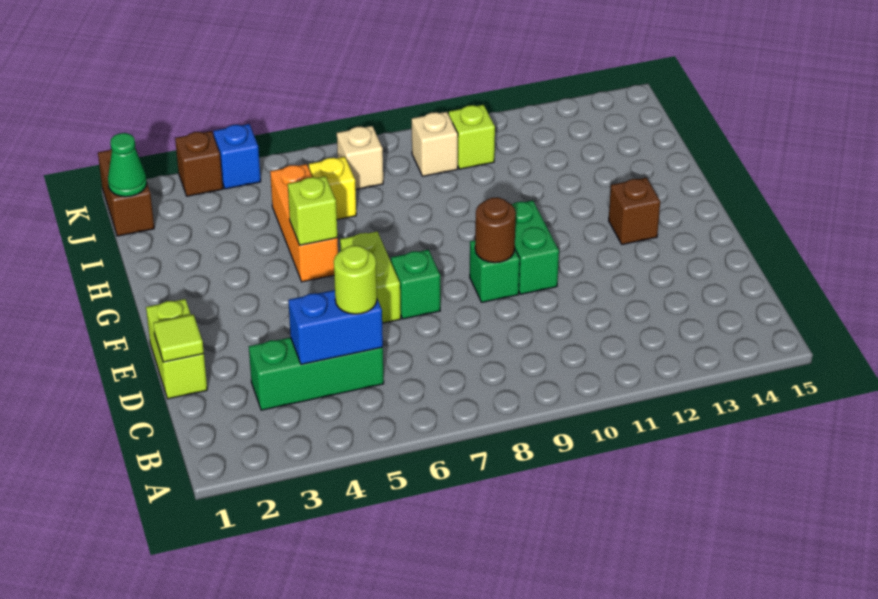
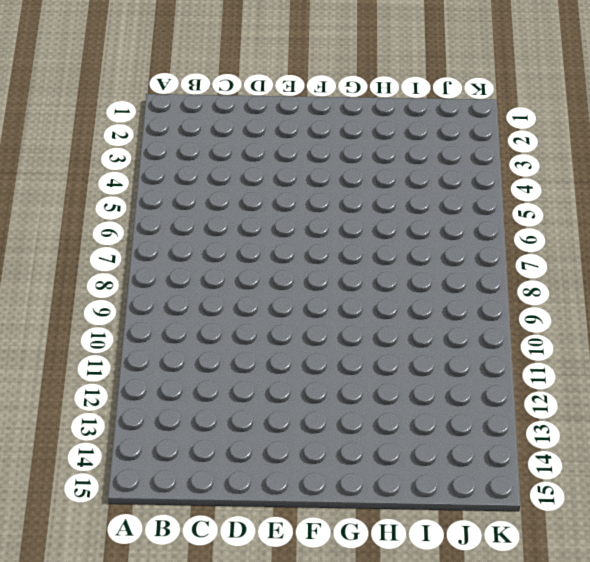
none -> green brick C3:C5 level 1
none -> lime brick D1:E1 level 1
none -> lime brick E6:F6 level 1

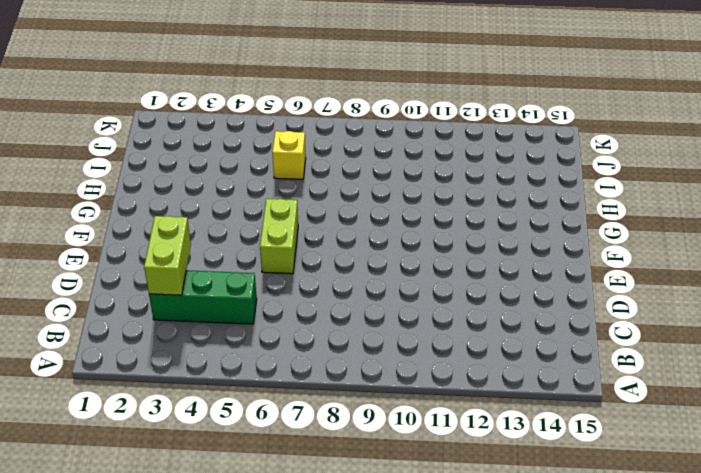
lime brick C3:D3 level 2 -> lime brick D1:E1 level 1
none -> green brick E7 level 1
none -> green brick E9 level 1
none -> green brick E10:F10 level 1

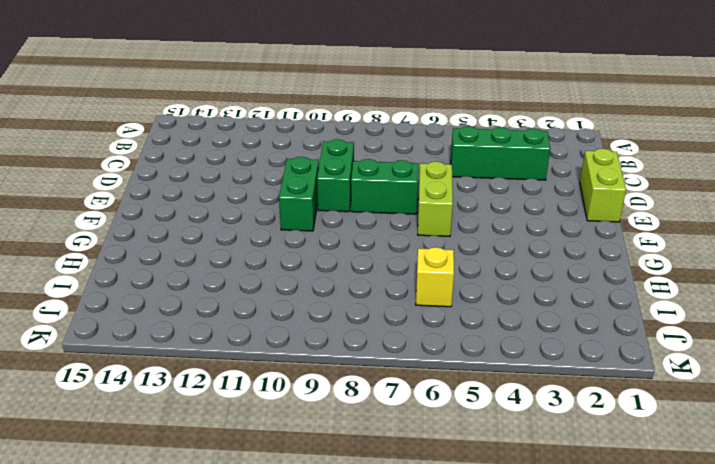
green brick D9:E9 level 1 -> green brick E9 level 1
green brick E7:E8 level 1 -> green brick E7 level 1
none -> brown brick F13 level 1
none -> orange brick G5:I5 level 1
none -> brown brick J1:K1 level 1

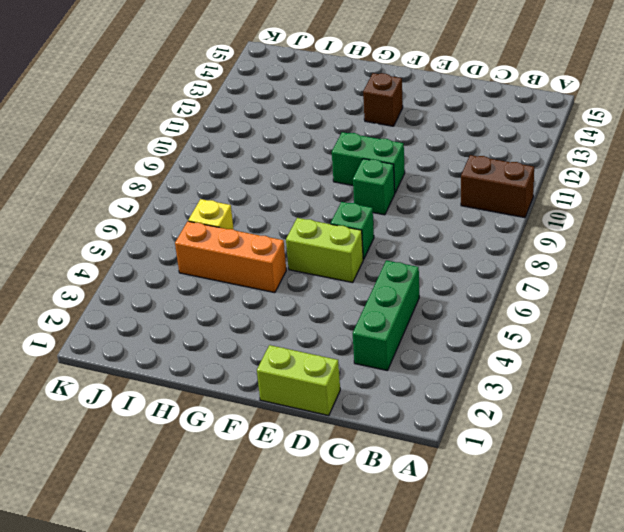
brown brick A10:B10 level 1 -> brown brick J1:K1 level 1
none -> tan brick J7 level 1
none -> tan brick J9 level 1
none -> lime brick J10 level 1

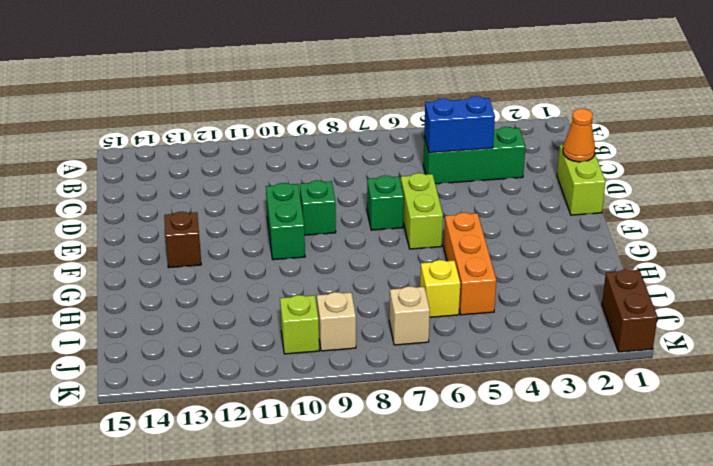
orange cone D1 level 2 -> lime tile D1 level 2
none -> brown brick K3 level 1
none -> blue brick K4 level 1
none -> brown round brick E9 level 2

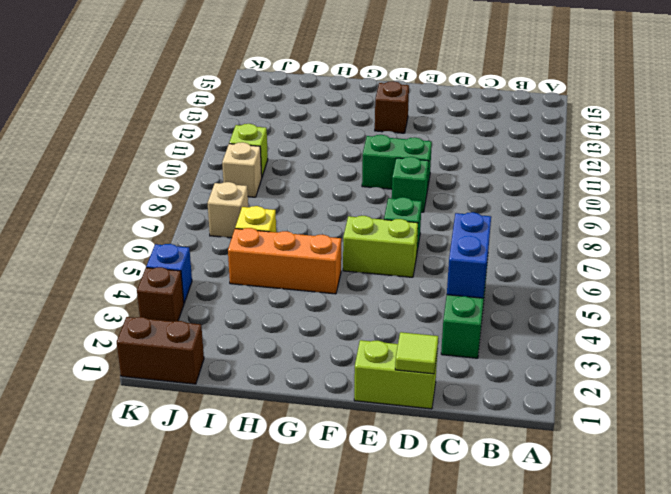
none -> brown round brick E9 level 2
none -> lime brick G5 level 2
none -> green cone J1 level 2

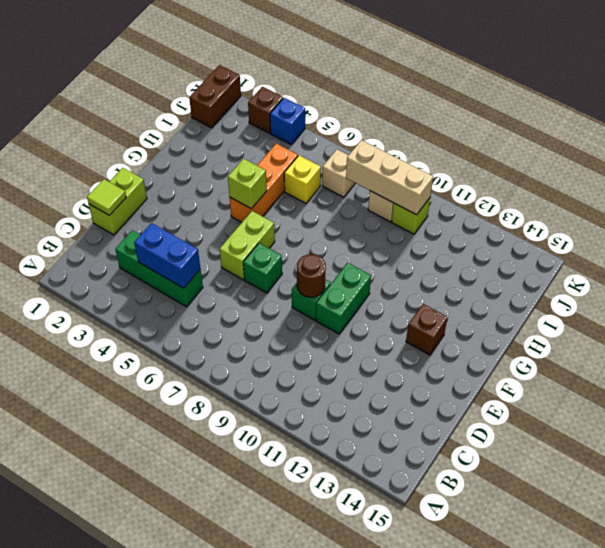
tan brick J8:J10 level 2 -> none
none -> green cone J1 level 2
none -> lime round brick C5 level 3

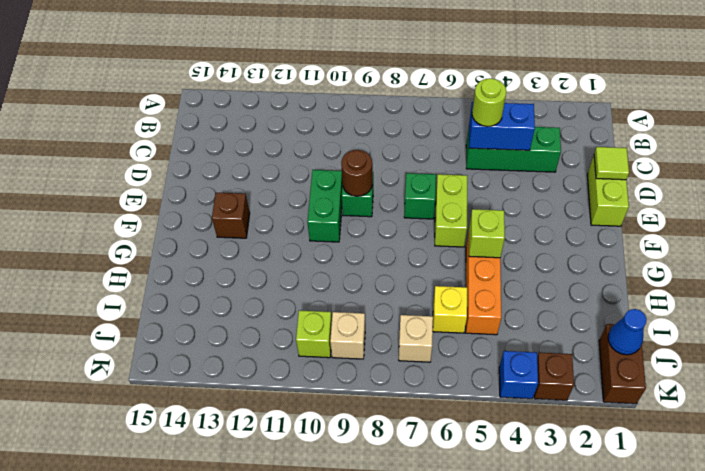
blue cone J1 level 2 -> green cone J1 level 2

